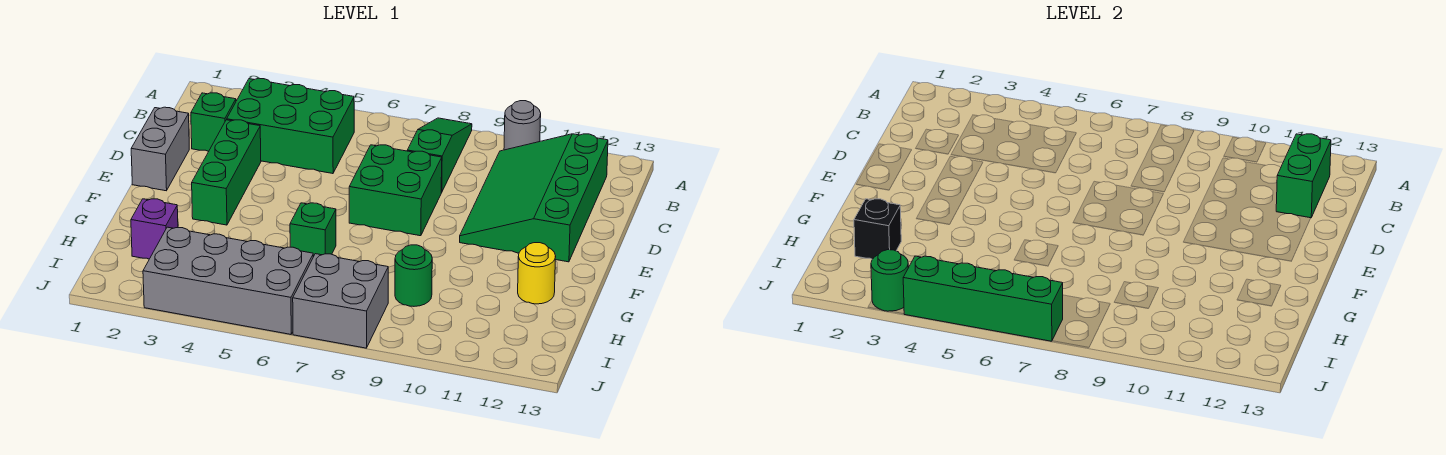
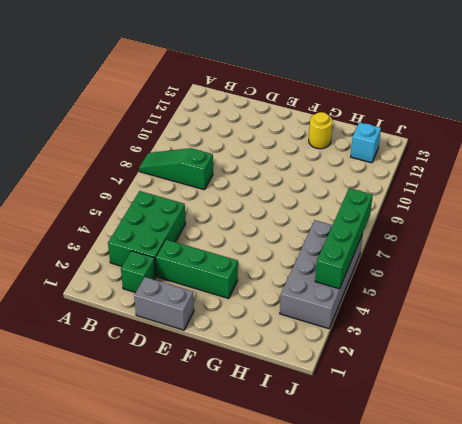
cyan brick I12 level 1 -> none
none -> grey round brick A10 level 1
none -> green slope B10:E12 level 1 top 12
none -> green brick D7:E8 level 1

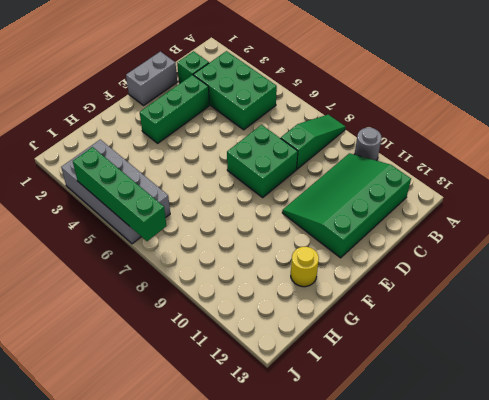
none -> green brick G6 level 1
none -> purple brick H2 level 1
none -> green round brick H9 level 1

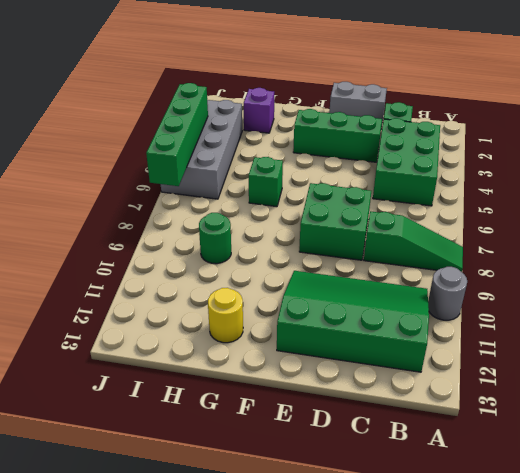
none -> grey brick I7:J8 level 1
none -> green brick B12:C12 level 2
none -> black brick H2 level 2

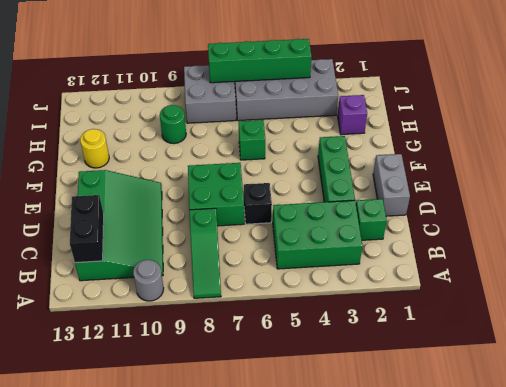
black brick B12:C12 level 2 -> green brick B12:C12 level 2
black brick D6 level 1 -> black brick H2 level 2
none -> green round brick J3 level 2

